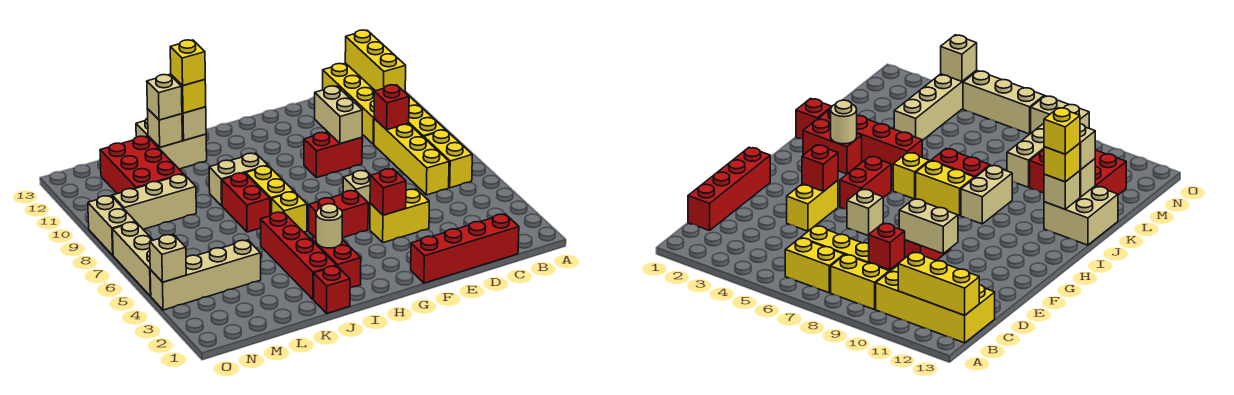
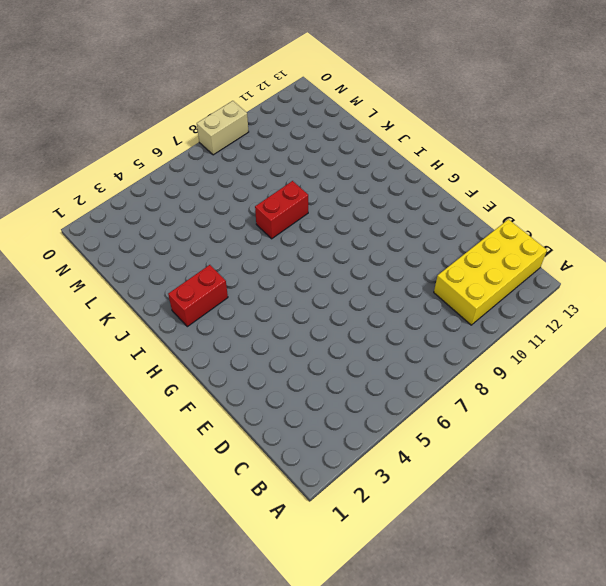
none -> yellow brick B6:B7 level 1
none -> yellow brick B8:B9 level 1
none -> red brick C1:F1 level 1
none -> yellow brick C6:C9 level 1

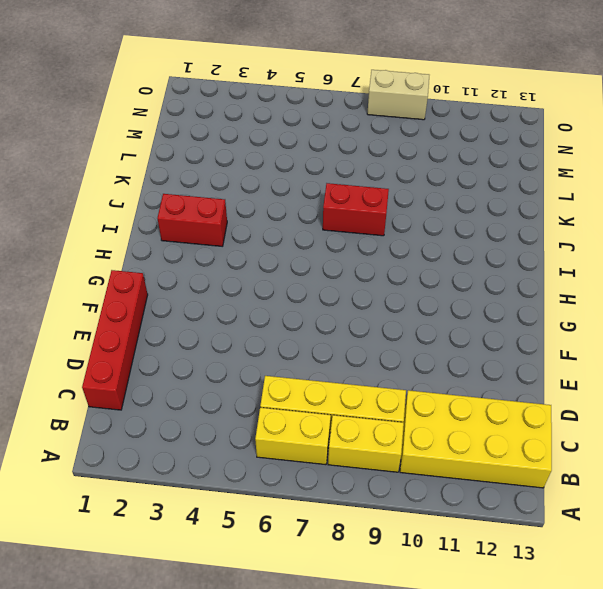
none -> yellow brick E4:F4 level 1
none -> red brick E9:F9 level 1
none -> tan brick F6 level 1
none -> red brick G5:H5 level 1

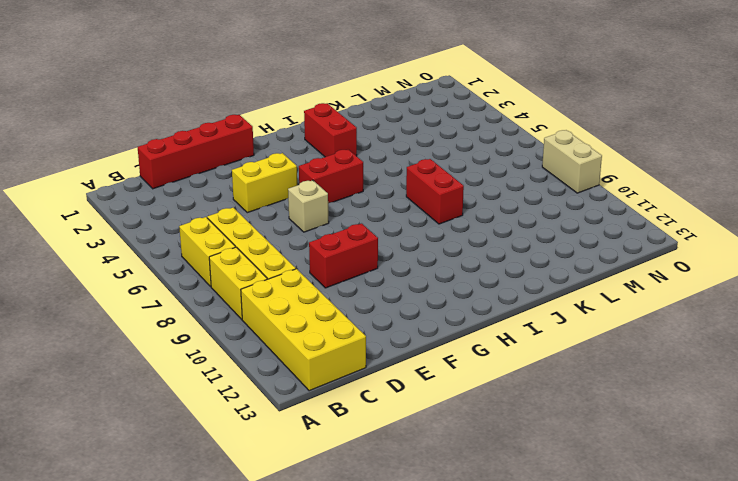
none -> yellow brick I6 level 1
none -> yellow brick I7:I8 level 1
none -> tan brick I9:J9 level 1
none -> red brick J1 level 1

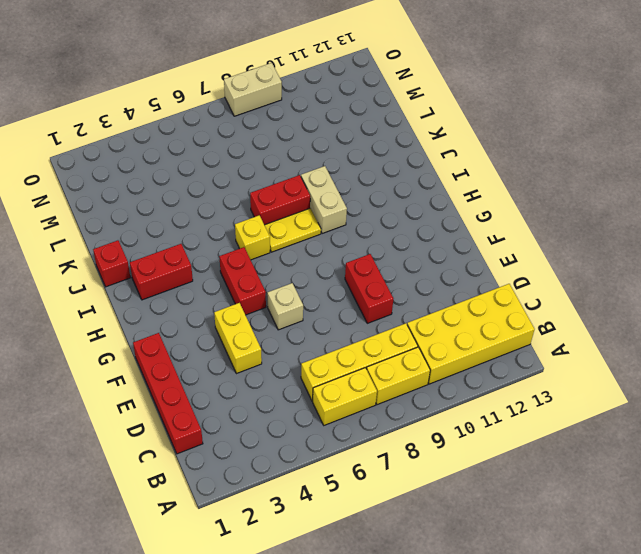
yellow plate I7:I8 level 1 -> yellow brick I7:I8 level 1
none -> red brick J2:J5 level 1
none -> tan brick J12:K13 level 1
none -> tan brick L4:O4 level 1
none -> tan brick L9:N9 level 1

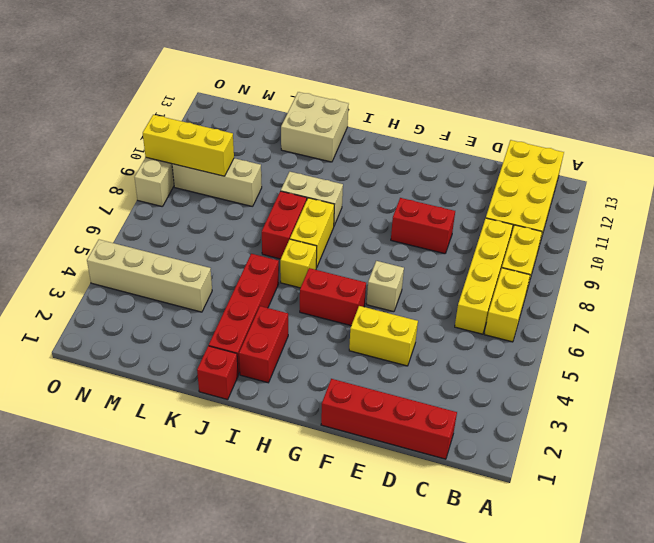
yellow brick M9:O9 level 2 -> yellow brick B11:B13 level 2
none -> red brick L10:M12 level 1
none -> tan brick O5:O7 level 1
none -> red brick C9 level 2
none -> tan brick E9:E10 level 2

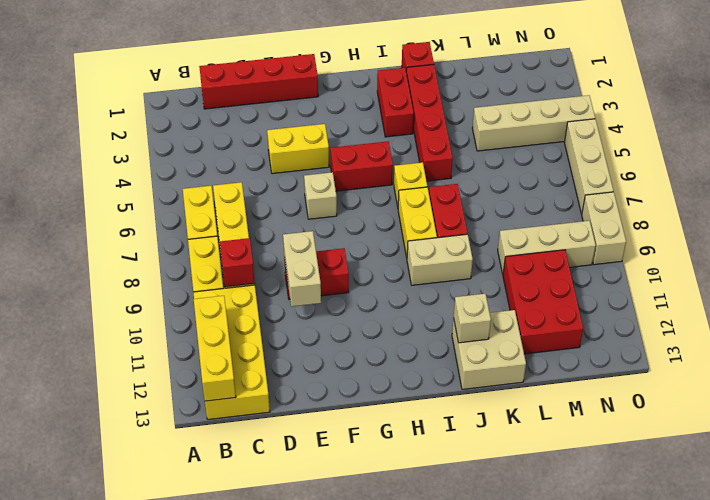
none -> red brick F4 level 2
none -> tan round brick I3 level 2
none -> tan brick K12 level 2
none -> tan brick O4 level 2

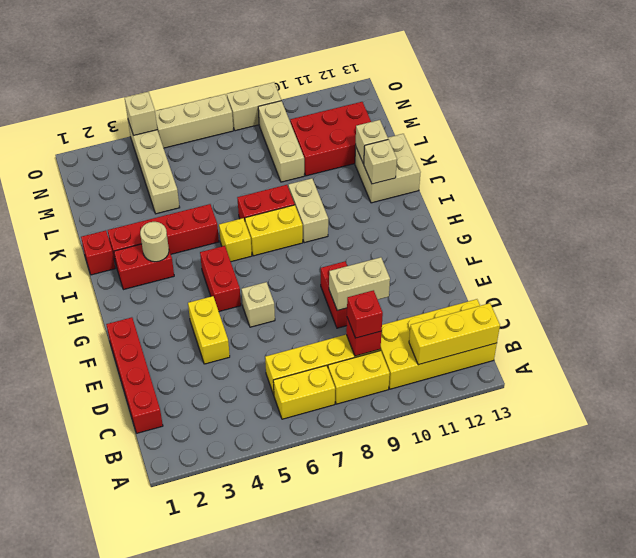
red brick C9 level 3 -> red brick F4 level 2
none -> yellow brick J12 level 3
none -> tan brick K12 level 3
none -> yellow brick J12 level 4

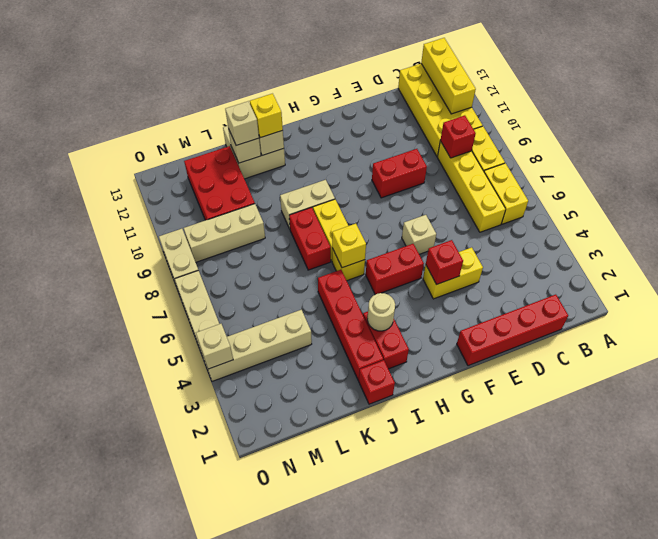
yellow brick I6 level 2 -> yellow brick J12 level 4
none -> tan brick E9:E10 level 2

